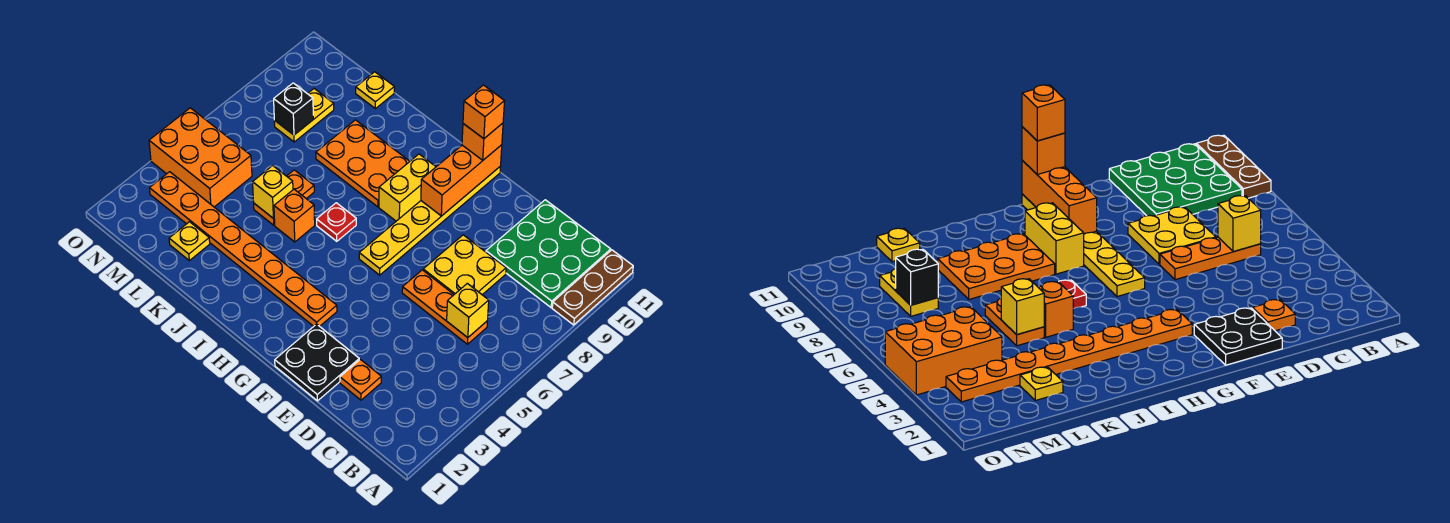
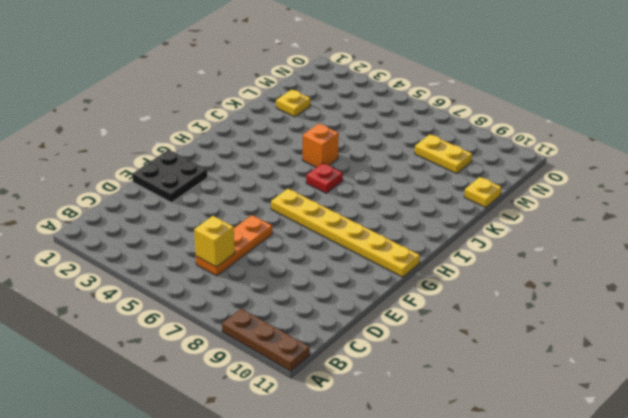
none -> green plate B9:D11 level 1
none -> orange plate D2 level 1
none -> yellow plate D7:E8 level 1

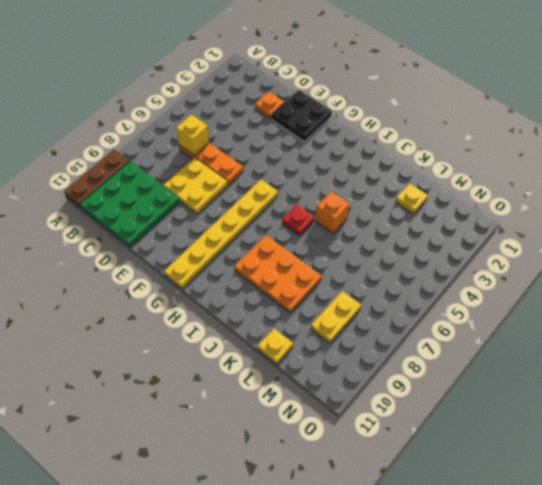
none -> orange plate G3:N3 level 1
none -> yellow brick H8:H9 level 1
none -> orange plate K5:K6 level 1

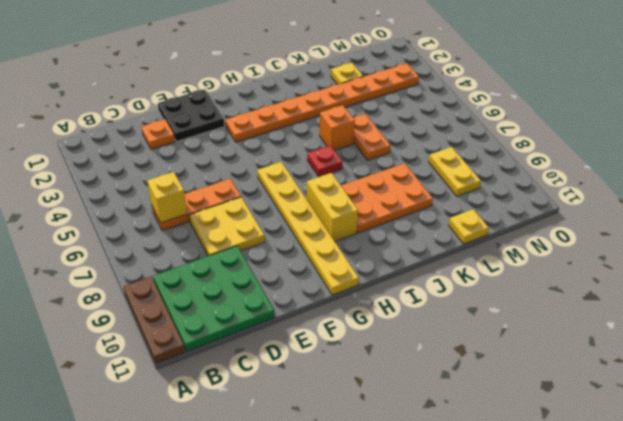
none -> orange brick M4:O5 level 1
none -> orange brick G9:G11 level 2
none -> yellow brick K5 level 2

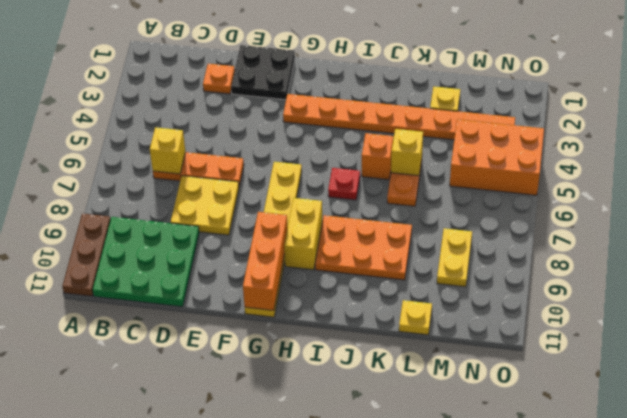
none -> black brick M8 level 2
none -> orange brick G11 level 3
none -> orange brick G11 level 4

